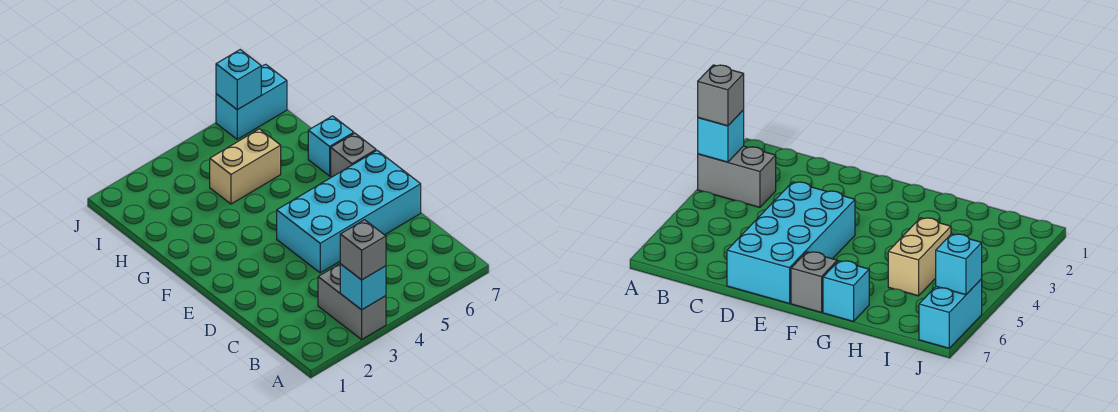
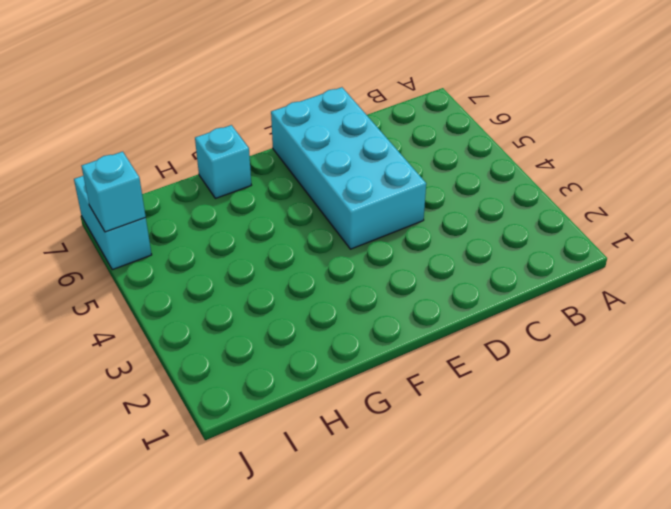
none -> grey brick A3:B3 level 1
none -> grey brick F7 level 1

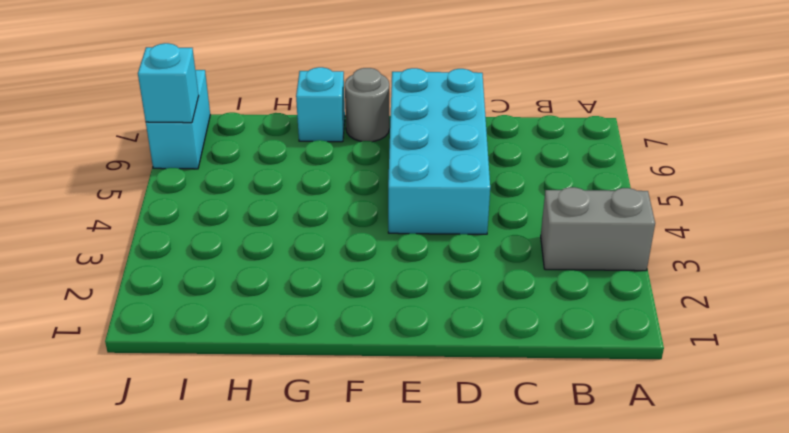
grey round brick F7 level 1 -> grey brick F7 level 1
none -> tan brick H4:H5 level 1
none -> cyan brick A3 level 2

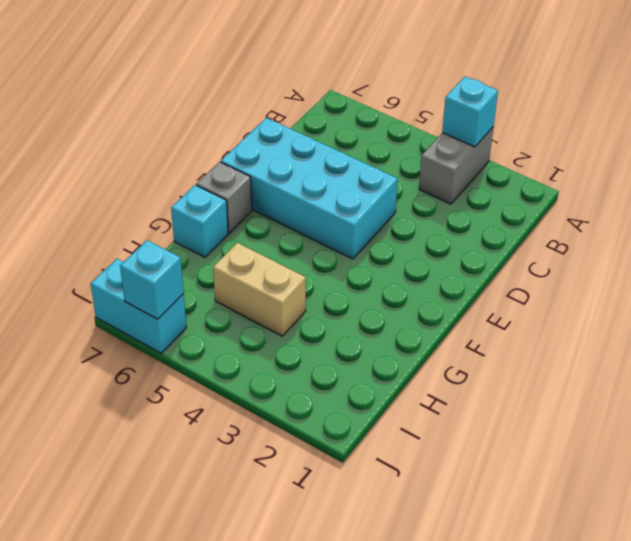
none -> grey brick A3 level 3

